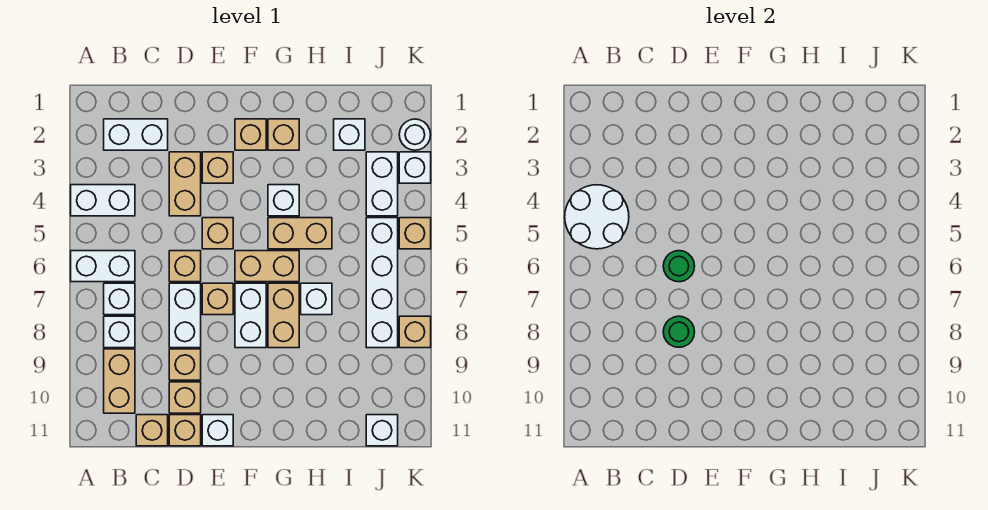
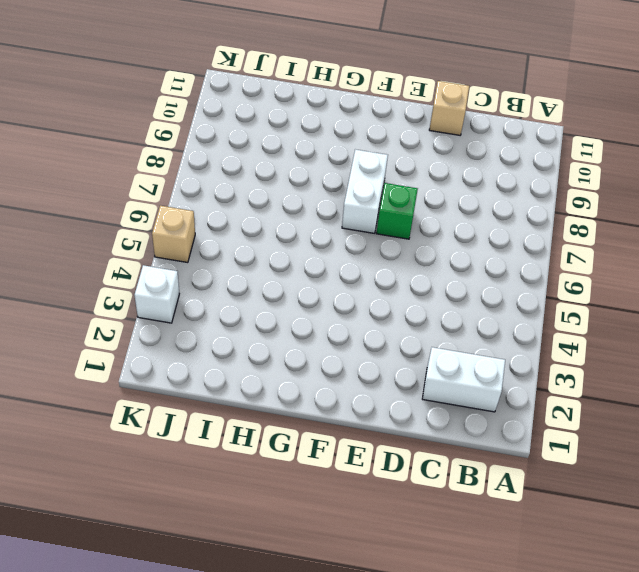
green brick E7 level 1 -> tan brick E7 level 1
none -> white brick A4:B4 level 1
none -> white brick A6:B6 level 1
none -> white brick B7 level 1
none -> white brick B8 level 1

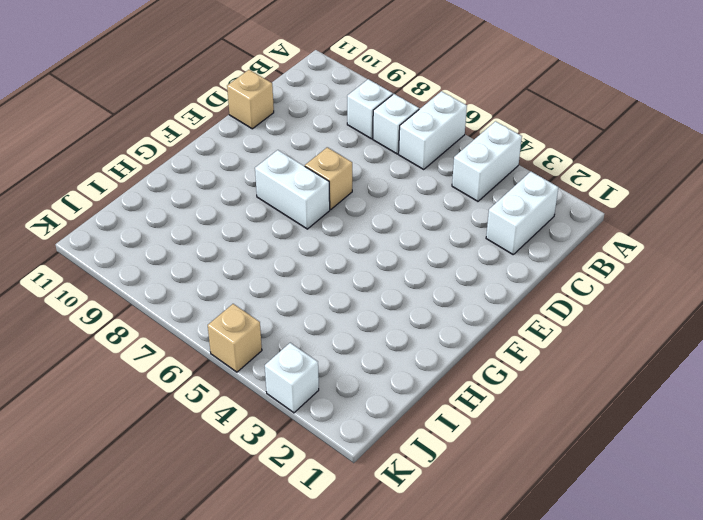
none -> tan brick B9:B10 level 1
none -> tan brick C11 level 1
none -> tan brick D3:D4 level 1
none -> tan brick D6 level 1

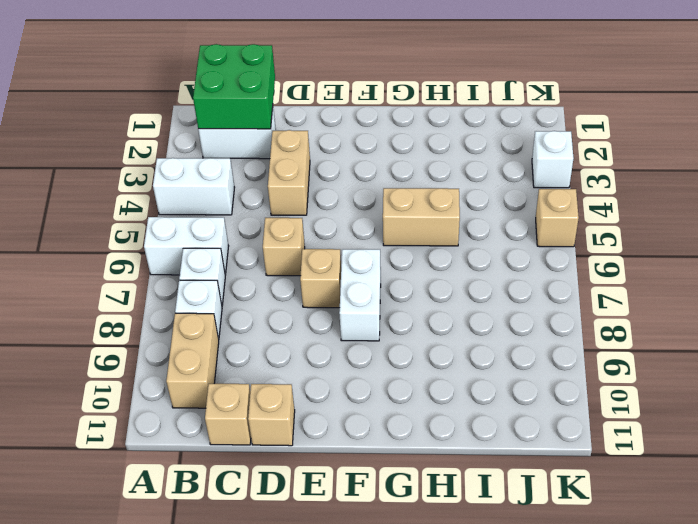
green brick B1:C2 level 2 -> none
none -> white brick D7:D8 level 1
none -> tan brick D9 level 1
none -> tan brick D10 level 1
none -> tan brick E3 level 1

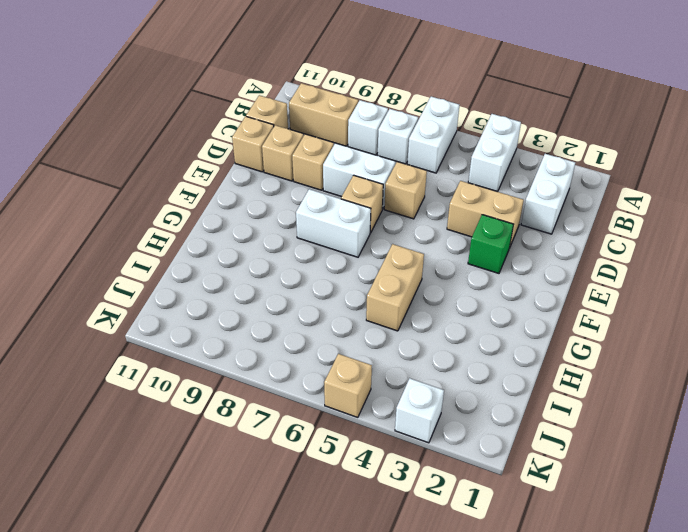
green brick E3 level 1 -> tan brick E3 level 1
none -> tan brick E5 level 1
none -> white brick E11 level 1
none -> tan brick F2 level 1
none -> tan brick F6:G6 level 1

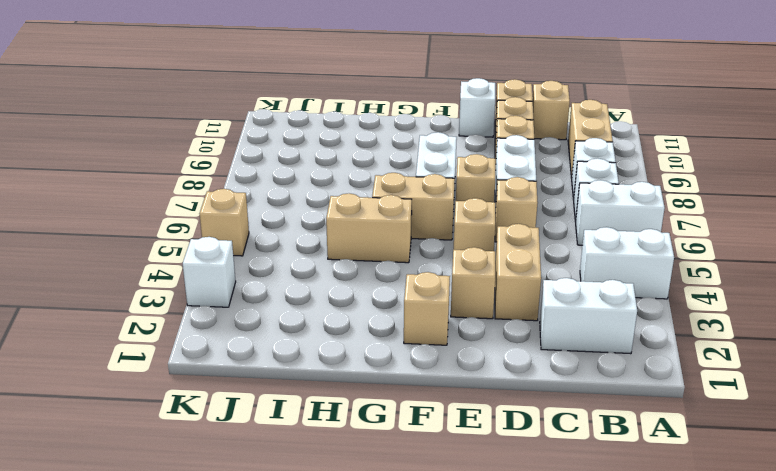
none -> tan brick G2 level 1
none -> white brick G4 level 1
none -> tan brick G7:G8 level 1
none -> white brick H7 level 1

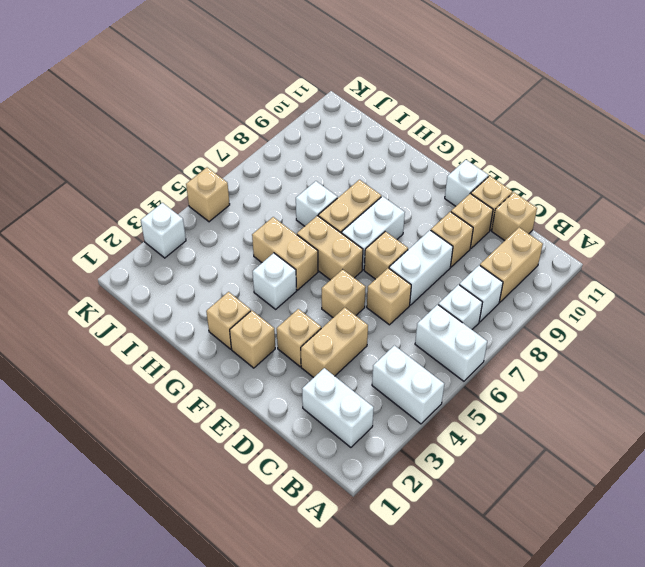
none -> white brick I2 level 1
none -> white brick J3:J4 level 1
none -> white brick J5:J8 level 1
none -> white brick J11 level 1

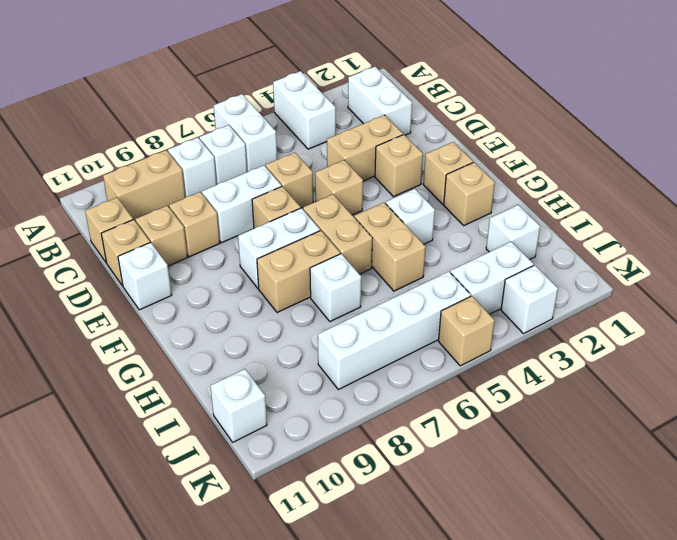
none -> white round brick K2 level 1
none -> tan brick K8 level 1
none -> white round brick A4:B5 level 2
none -> green round brick D6 level 2

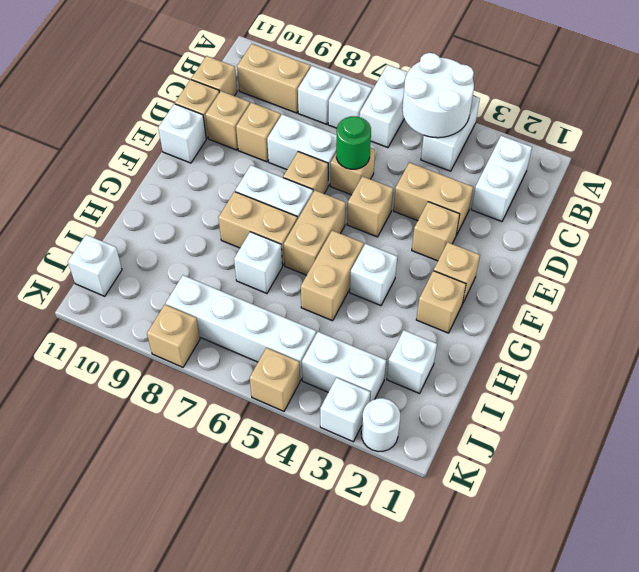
none -> green round brick D8 level 2

